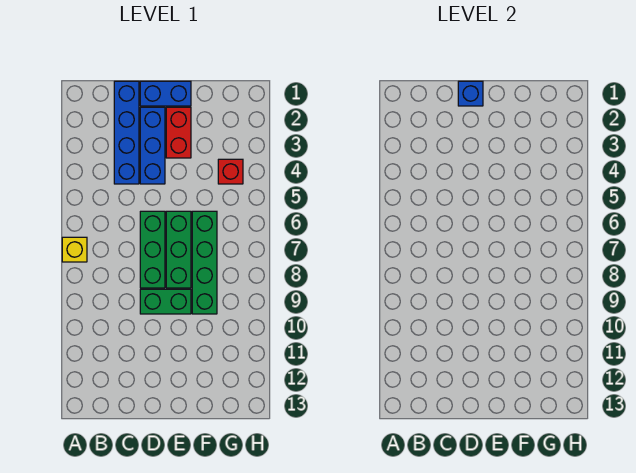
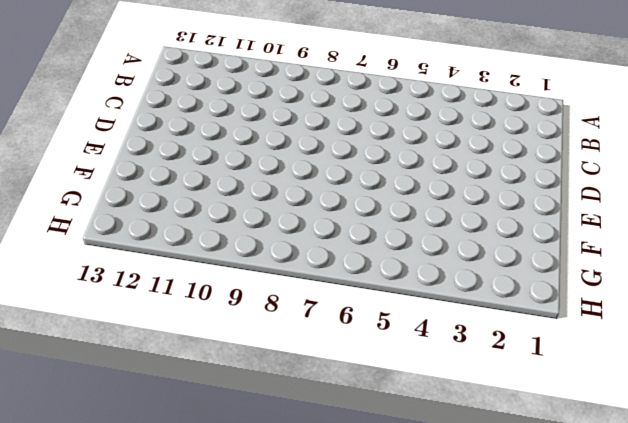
none -> yellow brick A7 level 1
none -> blue brick C1:C4 level 1

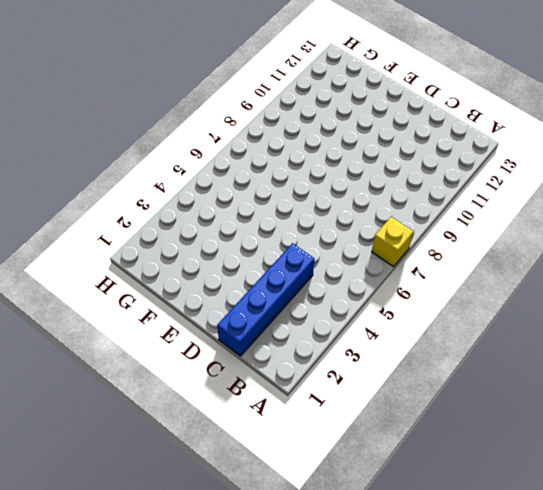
none -> blue brick D1:E1 level 1
none -> blue brick D2:D4 level 1

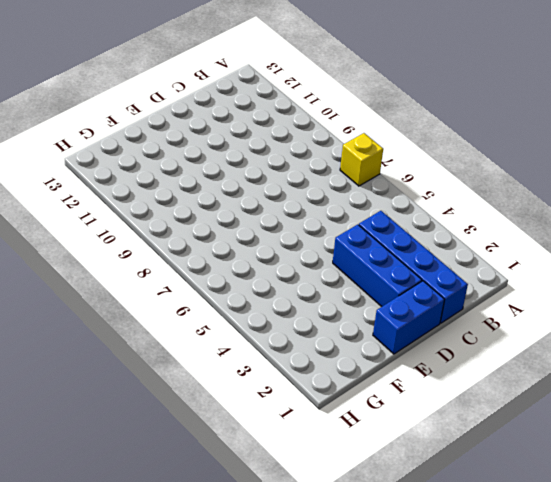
none -> green brick D6:D8 level 1
none -> green brick D9:E9 level 1

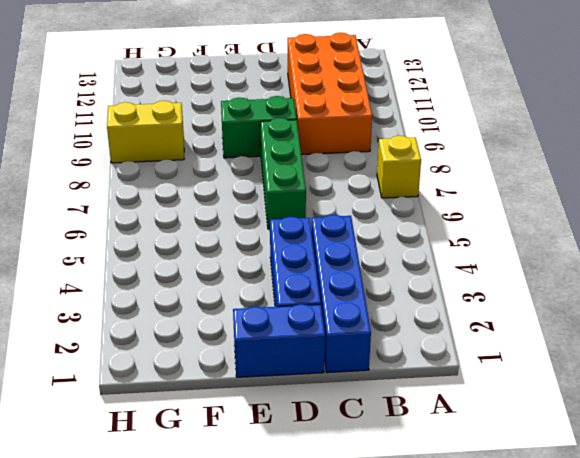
orange brick B9:C12 level 1 -> none
yellow brick G9:H9 level 1 -> none
none -> red brick E2:E3 level 1
none -> green brick E6:E8 level 1

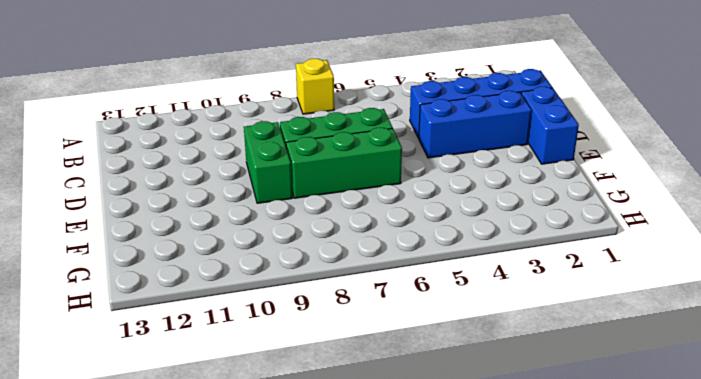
none -> red brick E2:E3 level 1
none -> green brick F6:F9 level 1

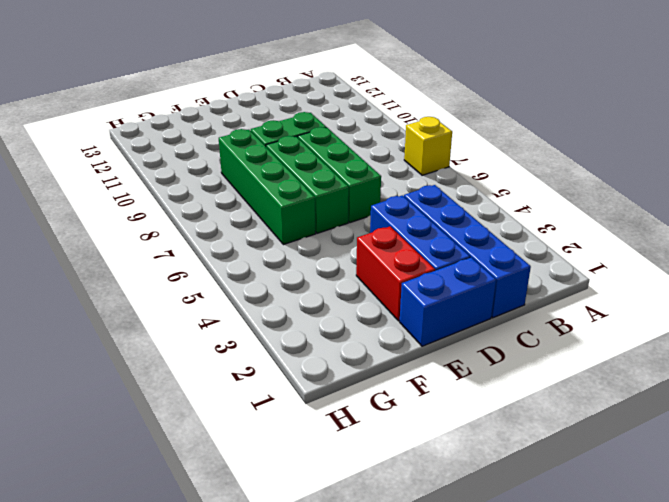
none -> red brick G4 level 1
none -> blue brick D1 level 2

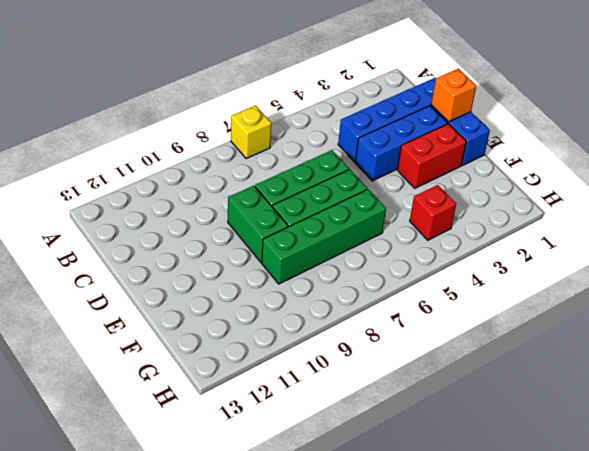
orange brick D1 level 2 -> blue brick D1 level 2

